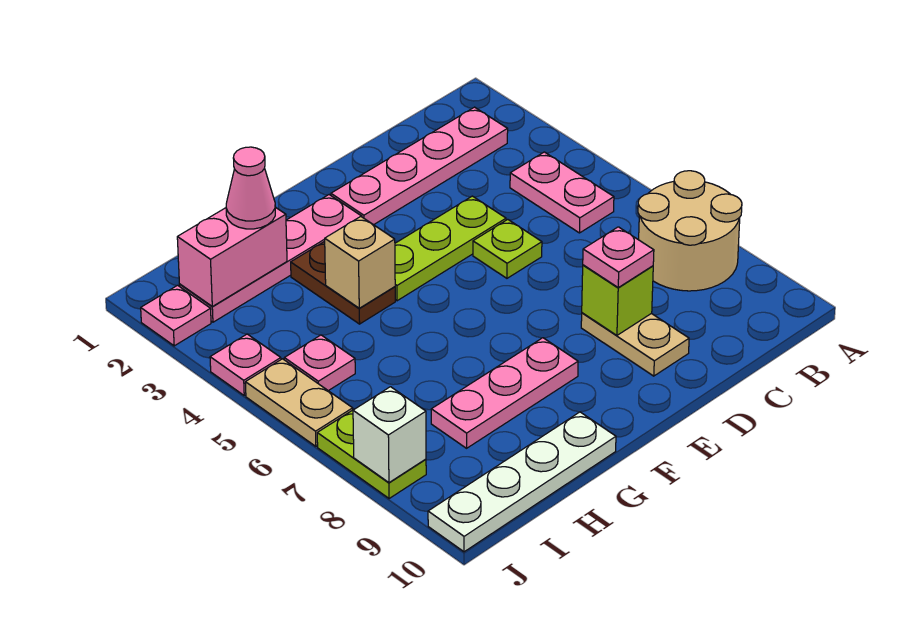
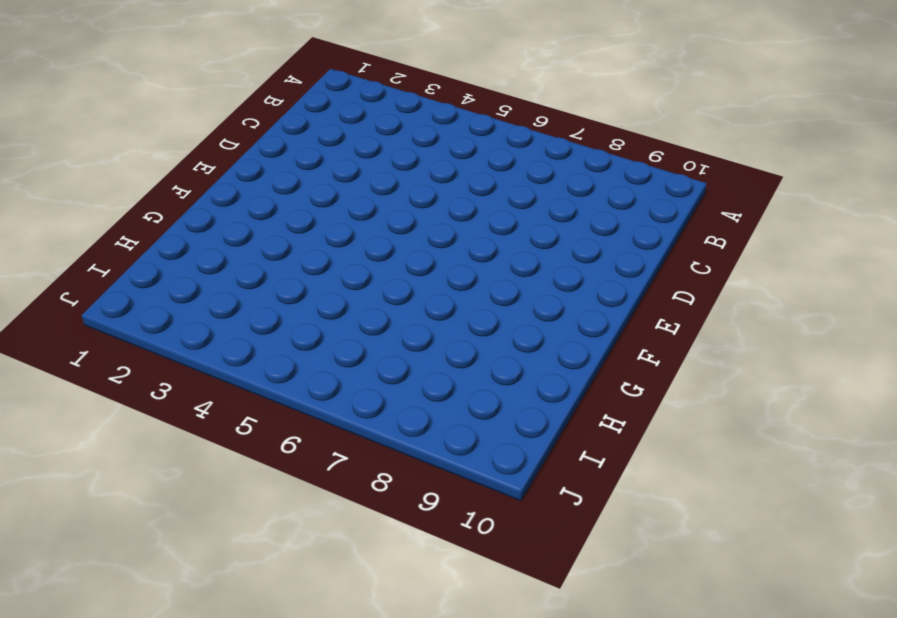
none -> tan round brick A7:B8 level 1
none -> pink plate B2:E2 level 1
none -> pink plate B4:B5 level 1

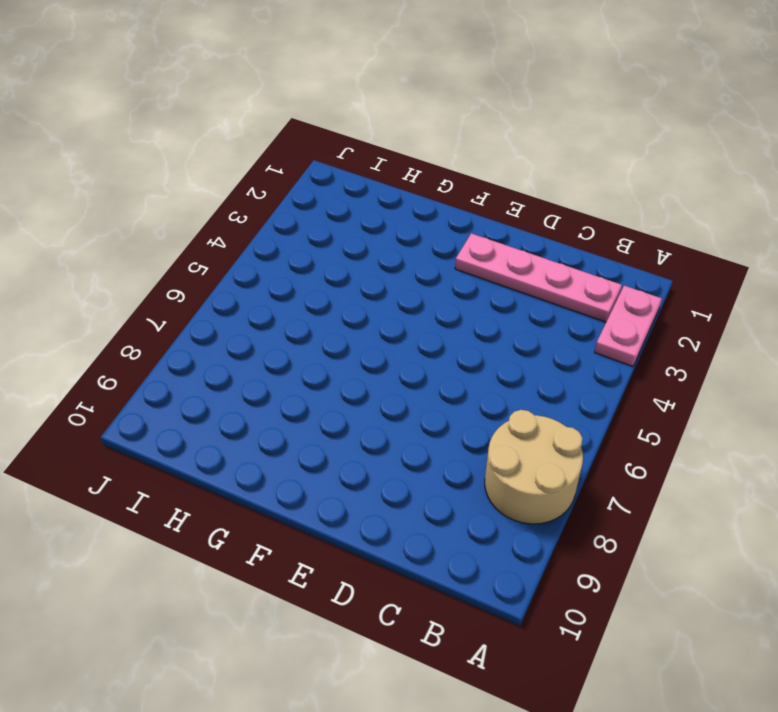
pink plate A2:A3 level 1 -> pink plate B4:B5 level 1
none -> lime plate D4:F4 level 1
none -> lime plate D5 level 1
none -> tan plate D8:D9 level 1

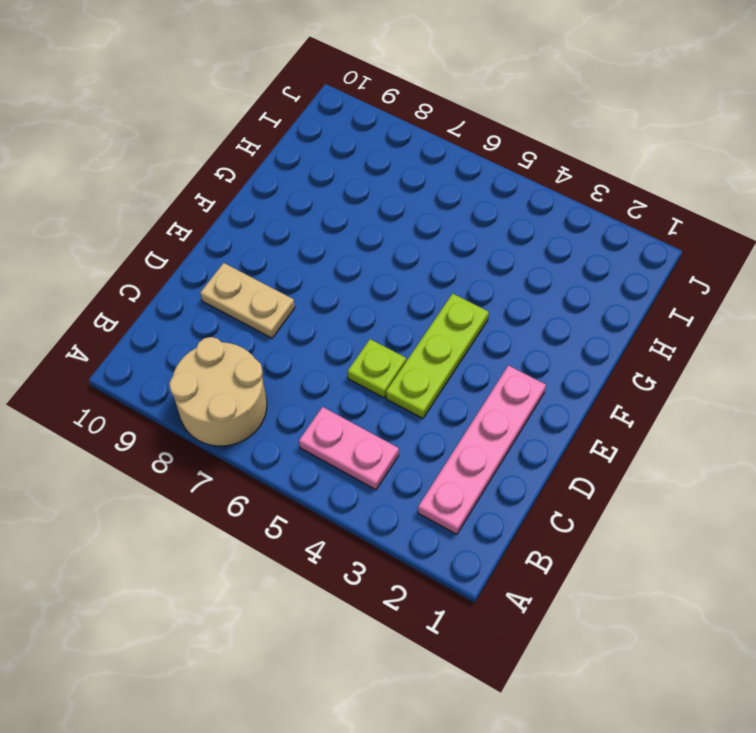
none -> pink plate F2:I2 level 1
none -> pink plate F8:H8 level 1
none -> brown plate G3:G4 level 1

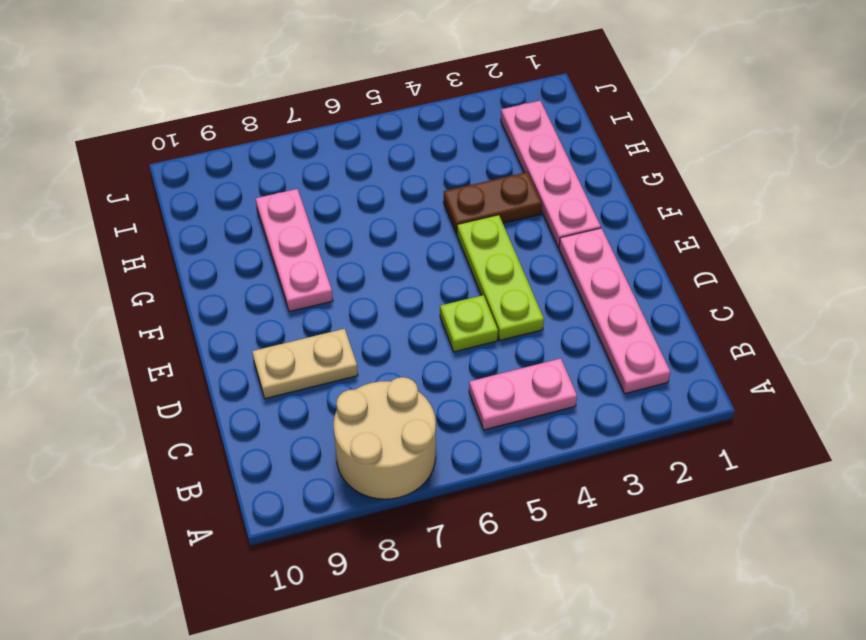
none -> white plate G10:J10 level 1
none -> pink plate I5 level 1
none -> pink plate J2 level 1

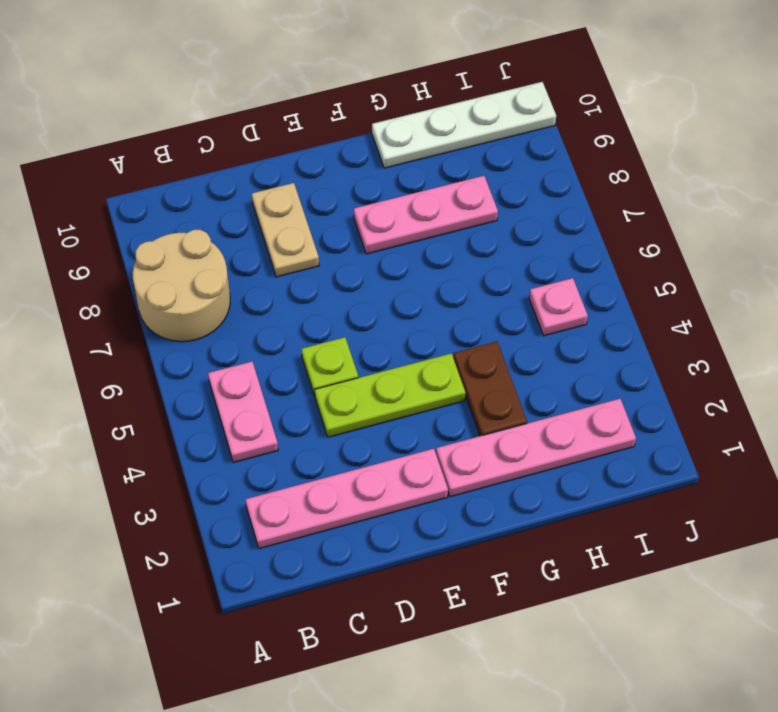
none -> pink plate J2 level 1
none -> pink plate J4 level 1
none -> tan plate J5:J6 level 1

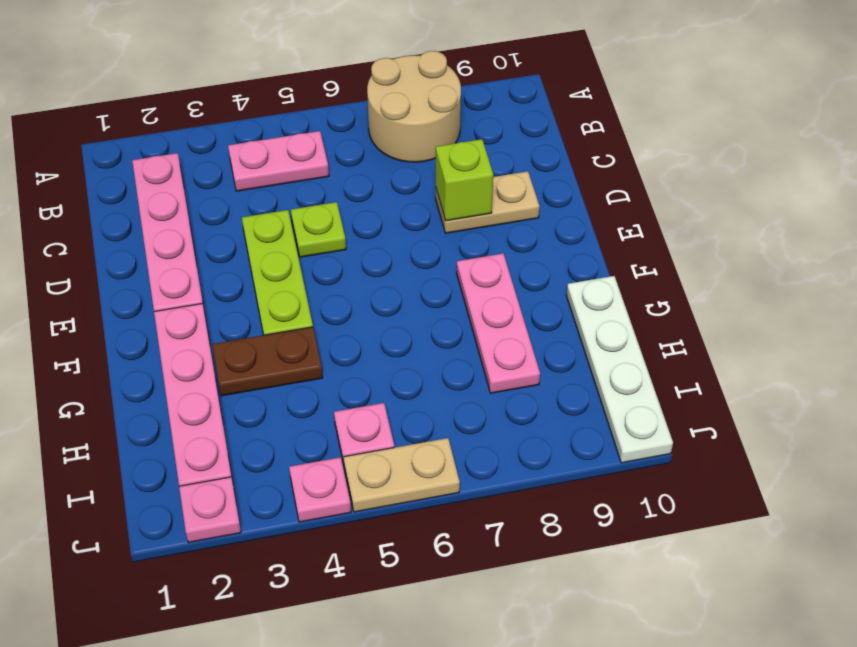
none -> lime plate J7:J8 level 1
none -> tan brick G4 level 2
none -> pink brick H2:I2 level 2

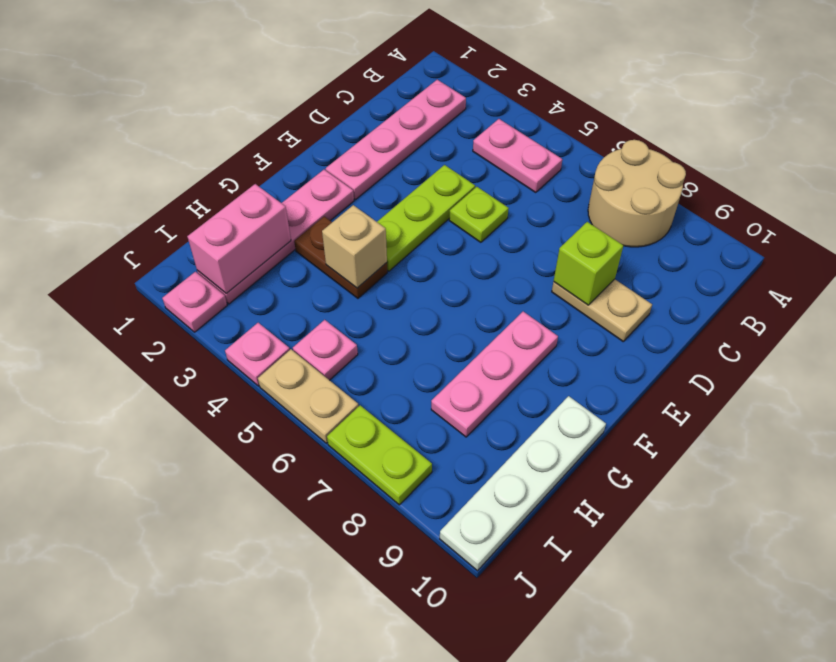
none -> white brick J8 level 2
none -> pink plate D8 level 3
none -> pink cone H2 level 3

